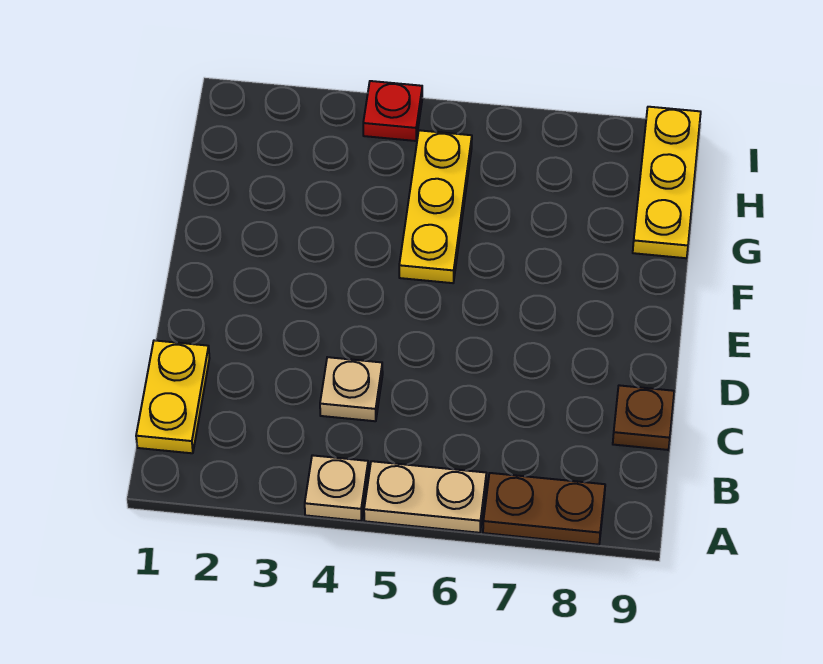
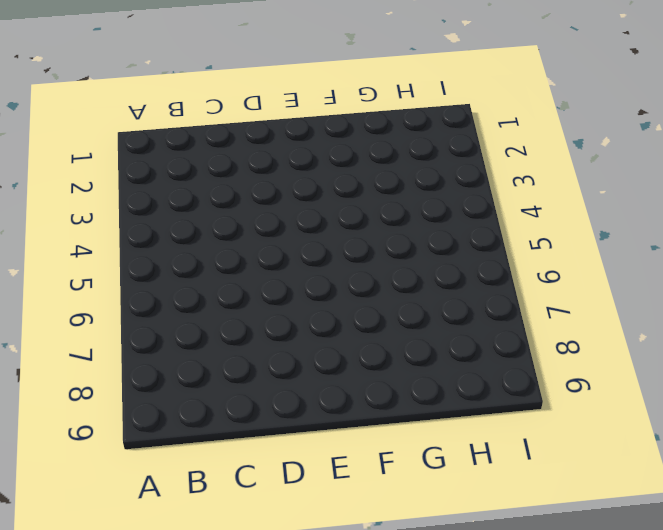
none -> tan plate A4 level 1
none -> tan plate A5:A6 level 1

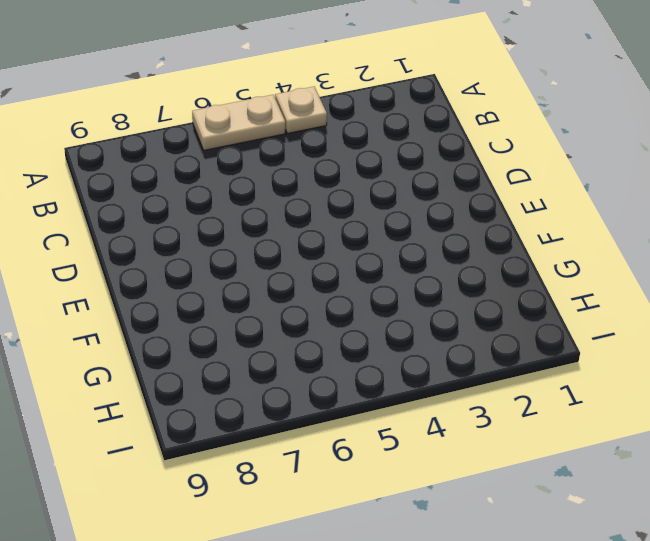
none -> brown plate A7:A8 level 1
none -> yellow plate B1:C1 level 1

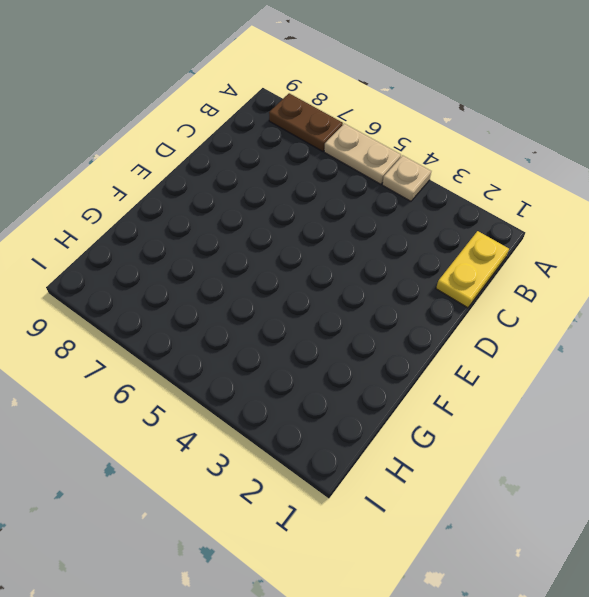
none -> tan plate C4 level 1
none -> brown plate C9 level 1

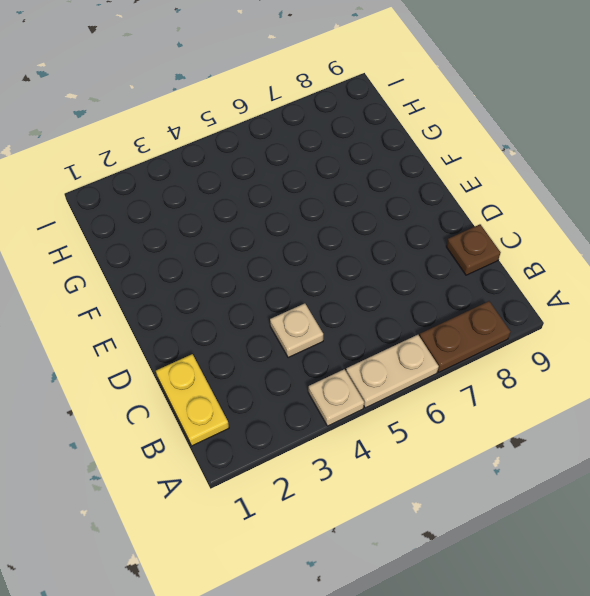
none -> yellow plate F5:H5 level 1
none -> yellow plate G9:I9 level 1

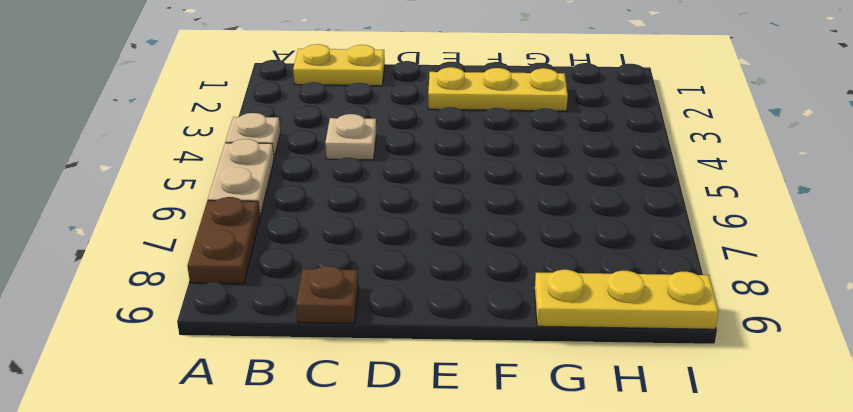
yellow plate E2:G2 level 1 -> yellow plate F5:H5 level 1
none -> red plate I4 level 1

